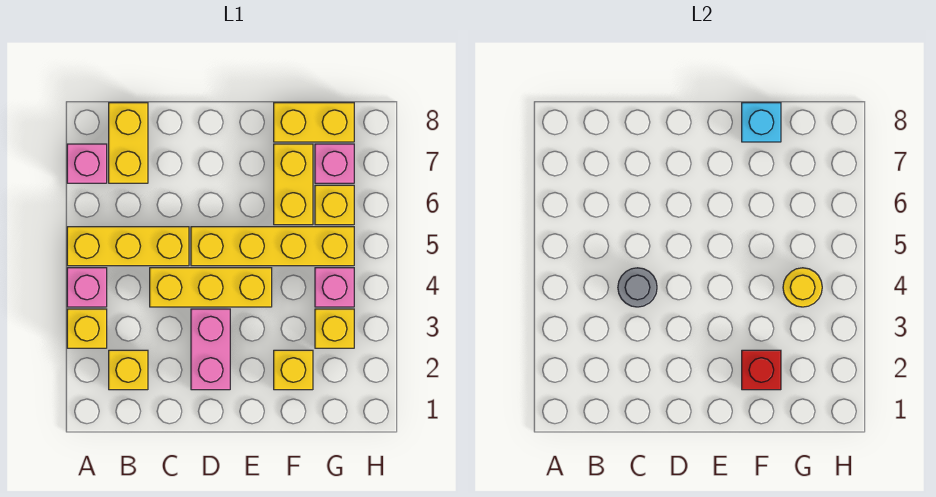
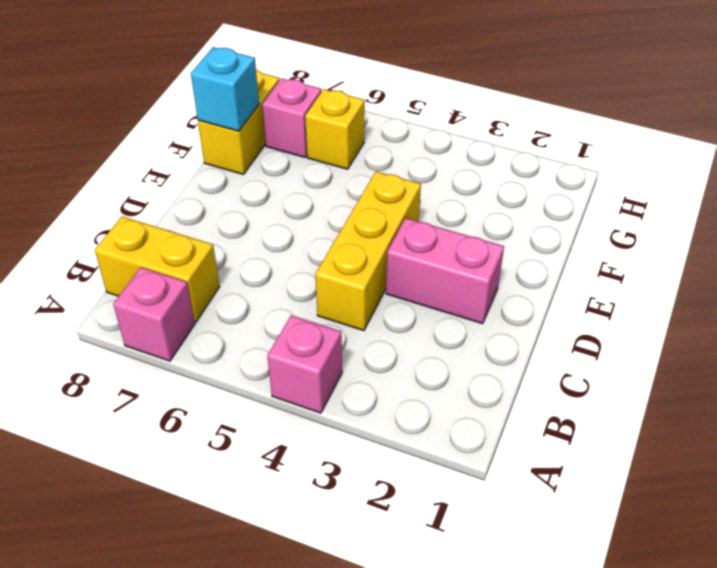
none -> yellow brick A3 level 1
none -> yellow brick A5:C5 level 1
none -> yellow brick B2 level 1

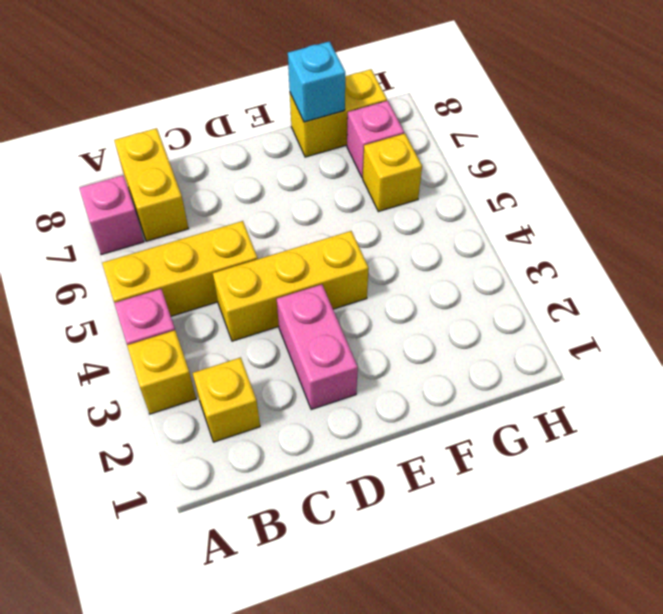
none -> yellow brick D5:G5 level 1
none -> yellow brick F2 level 1
none -> yellow brick F6:F7 level 1

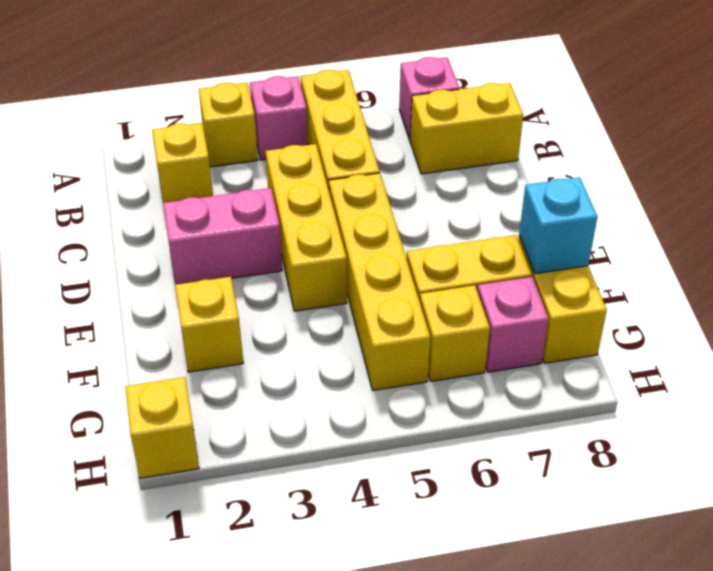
yellow brick H1 level 1 -> yellow brick G3 level 1
none -> pink brick G4 level 1
none -> grey round brick C4 level 2
none -> red brick F2 level 2

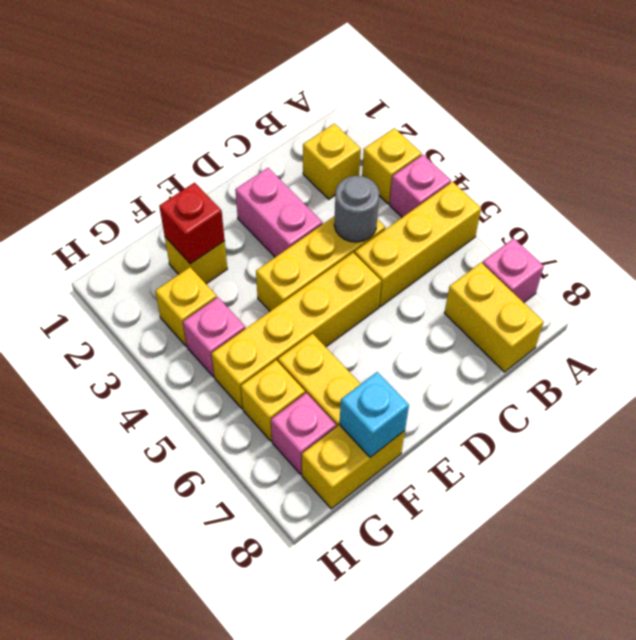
none -> yellow round brick G4 level 2

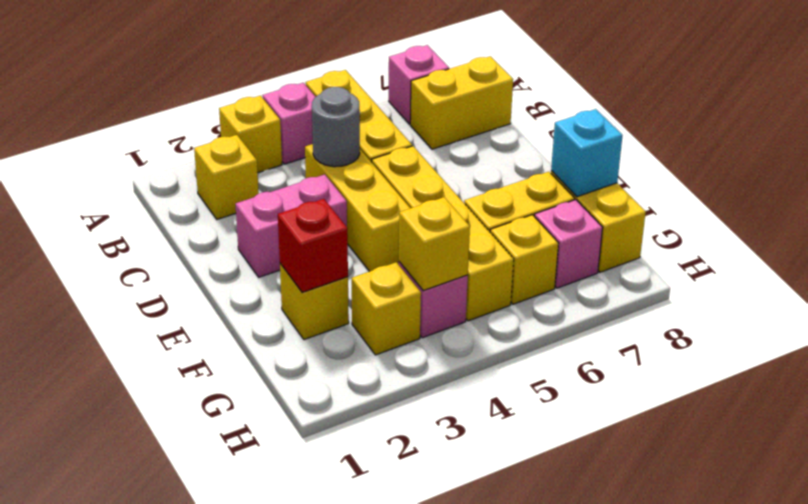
yellow brick G4 level 2 -> yellow round brick G4 level 2

